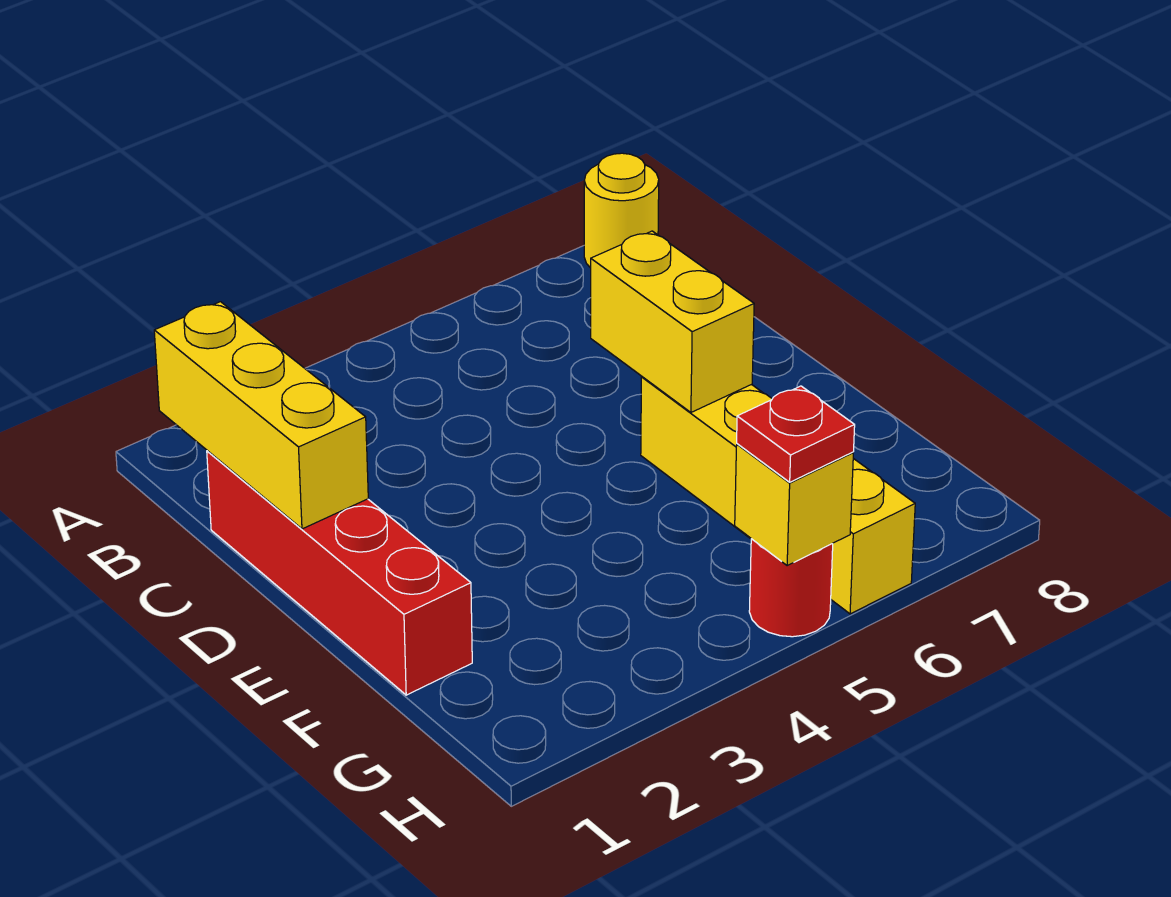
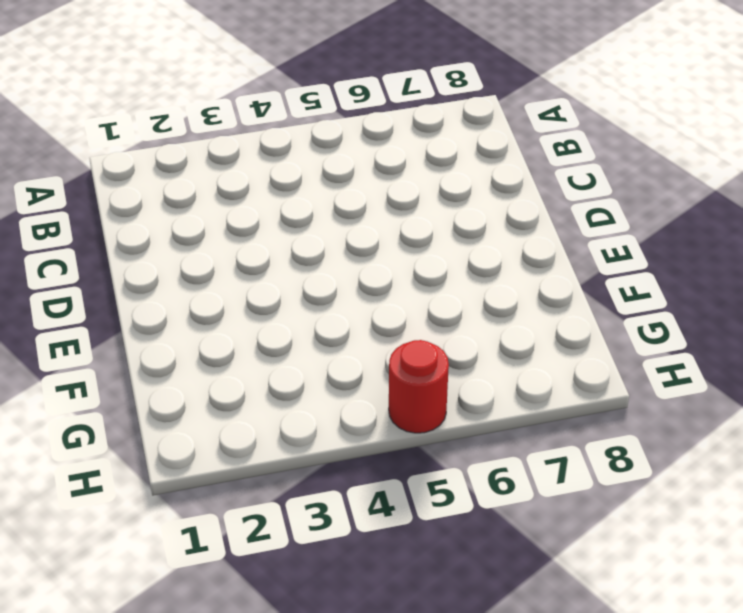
none -> yellow round brick A8 level 1
none -> red brick C1:F1 level 1

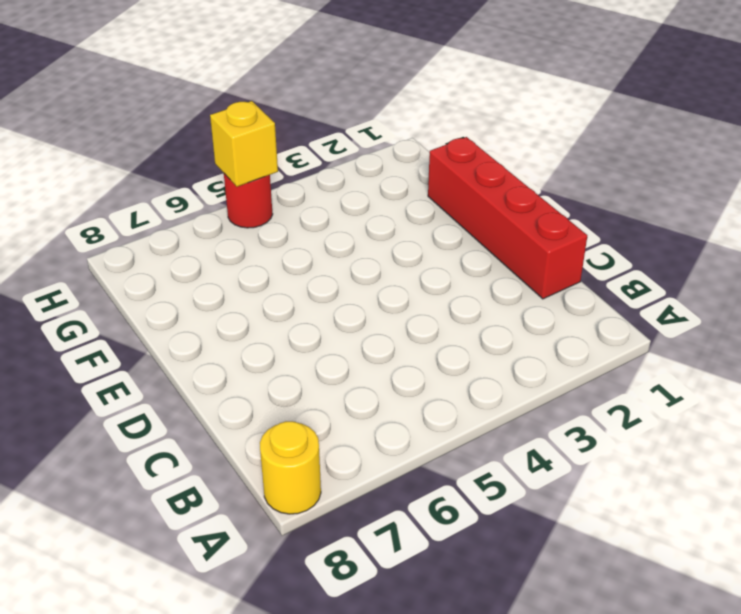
none -> yellow brick E6:H6 level 1
none -> yellow brick B1:D1 level 2

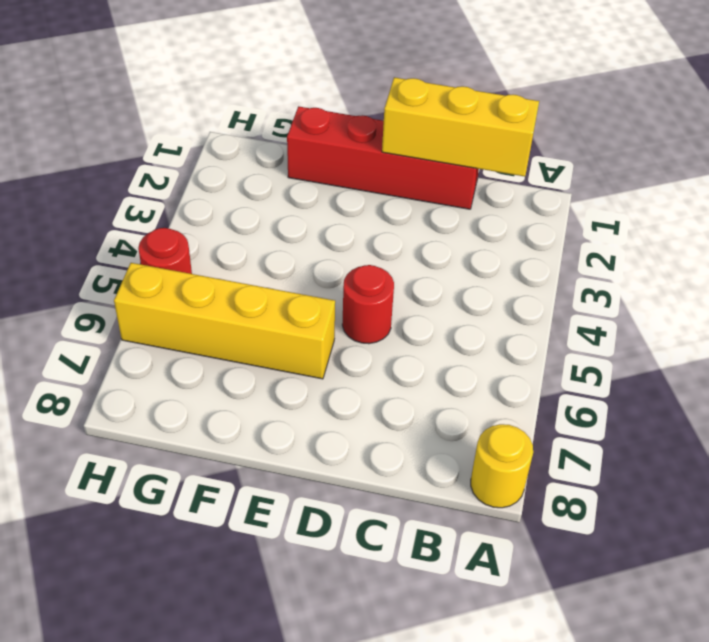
red round brick D5 level 1 -> none
none -> yellow brick D6:E6 level 2
none -> yellow brick H5 level 2

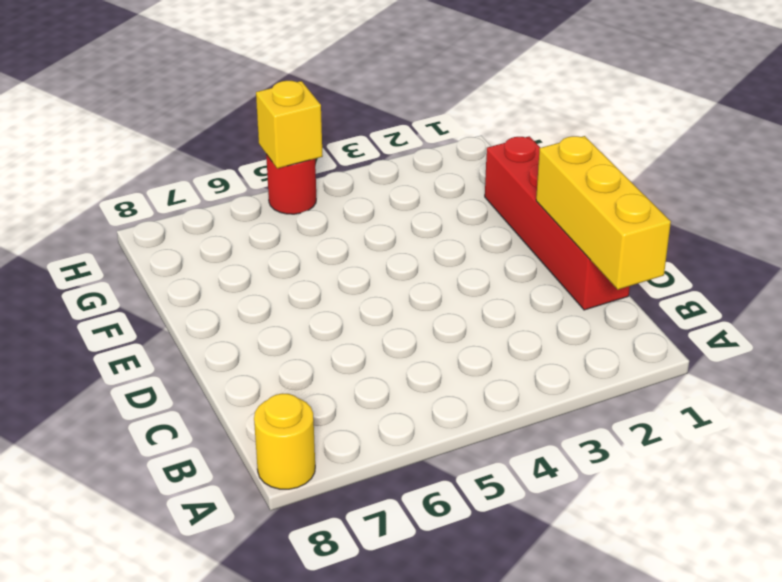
none -> yellow brick E6:H6 level 1
none -> yellow brick D6:E6 level 2

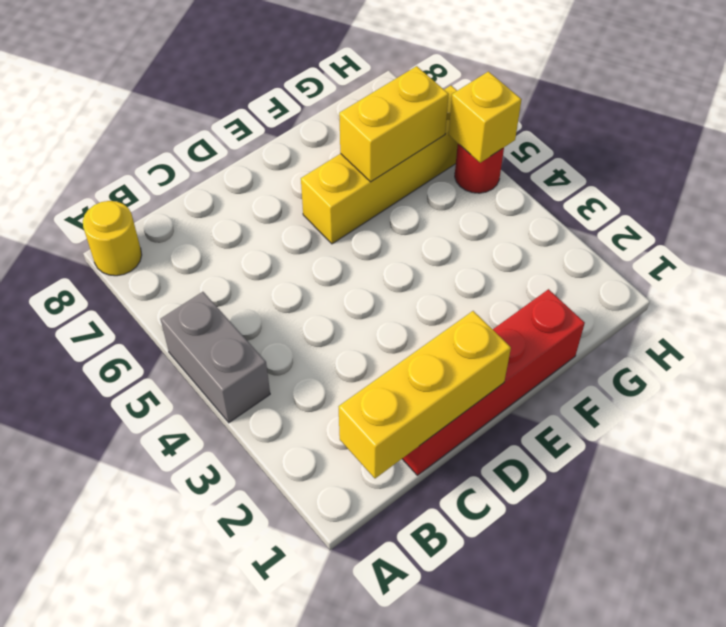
grey brick A4:A5 level 1 -> none
yellow brick F6:G6 level 2 -> yellow brick D6:E6 level 2
none -> red plate H5 level 3

